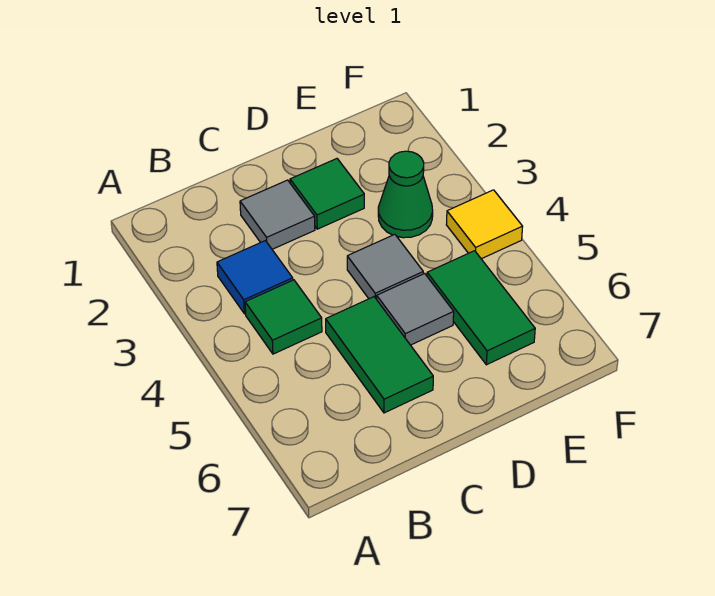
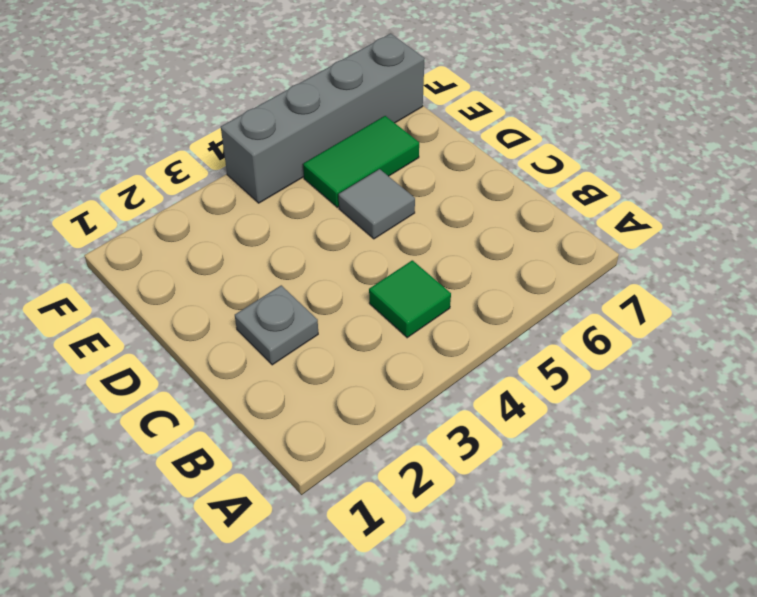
grey plate C2 level 1 -> grey tile C2 level 1
grey brick F4:F7 level 1 -> yellow tile F4 level 1
none -> blue tile B3 level 1
none -> green tile C5:C6 level 1

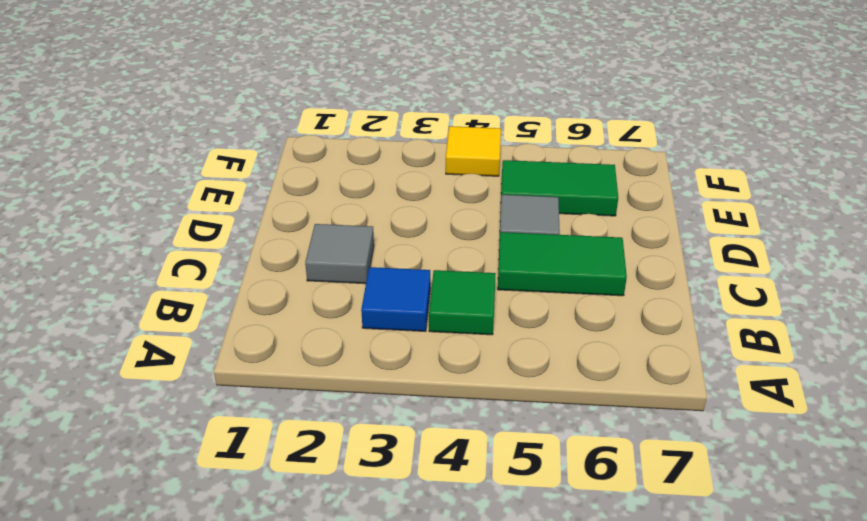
none -> green tile D2 level 1
none -> grey tile D4 level 1

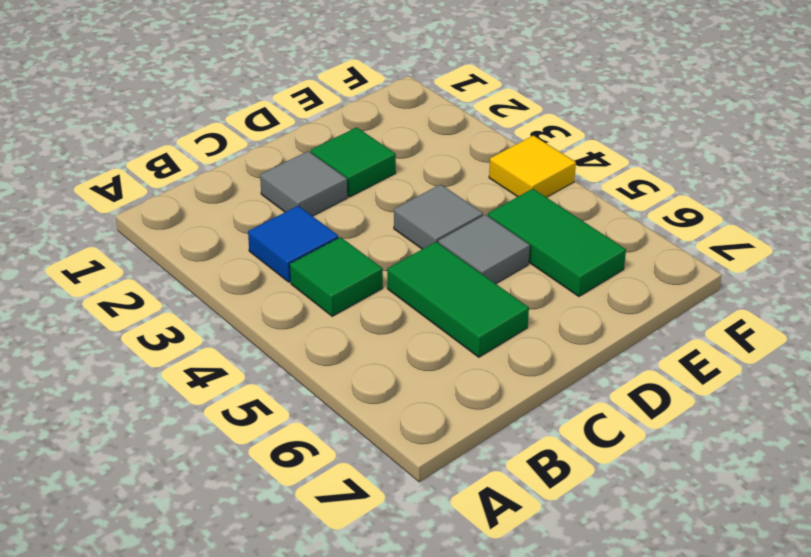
none -> green cone E3 level 1

